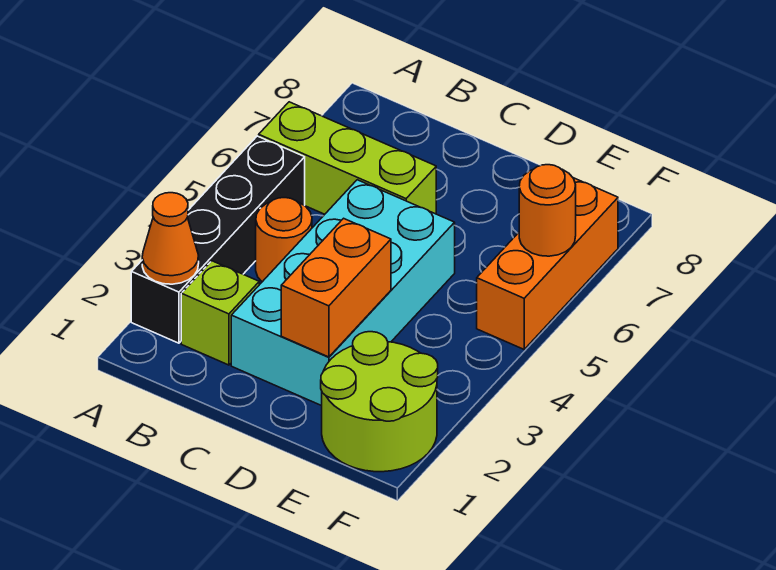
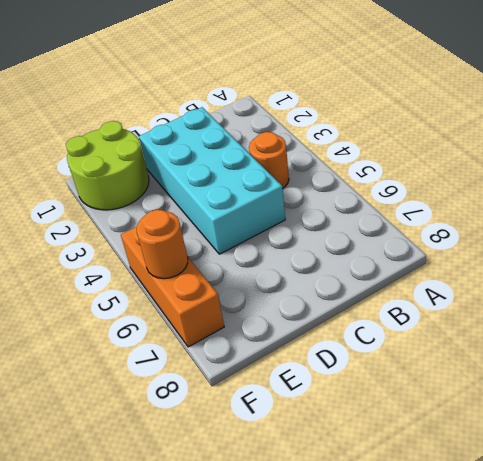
none -> black brick A2:A5 level 1
none -> lime brick A6:C6 level 1

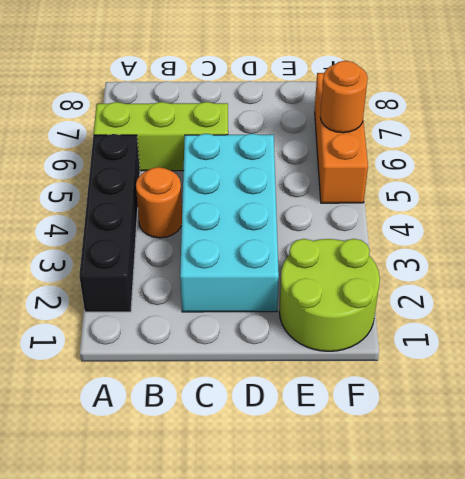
none -> lime brick B2 level 1
none -> orange cone A2 level 2

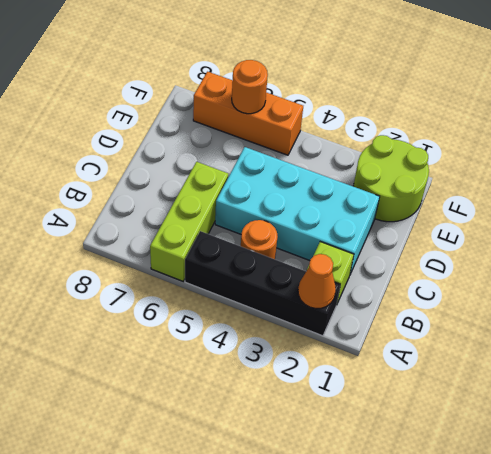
none -> orange brick D2:D3 level 2

